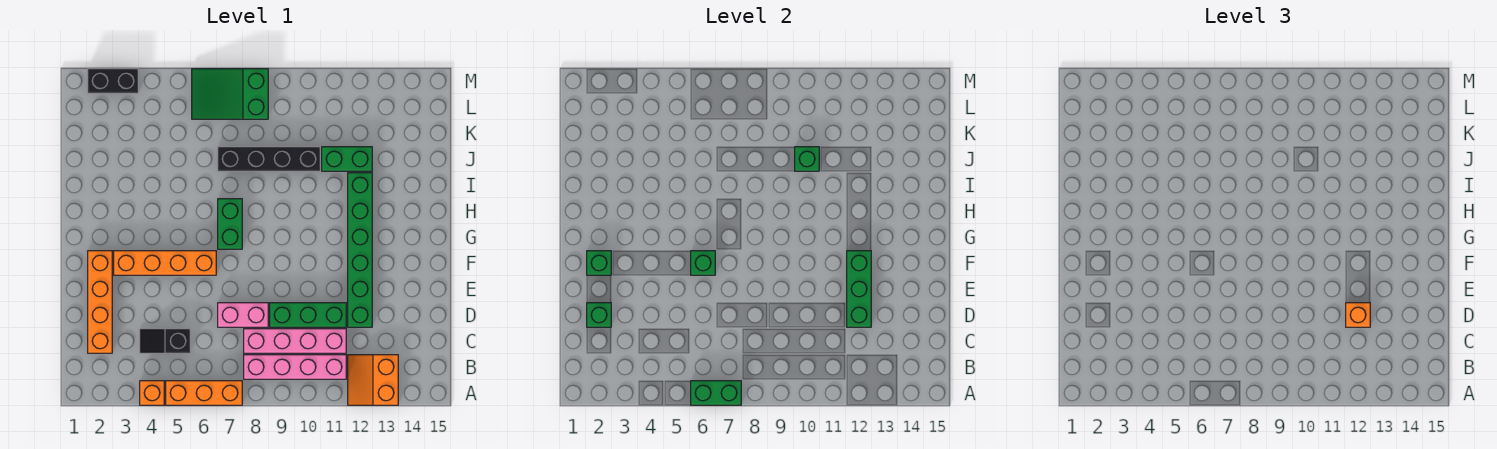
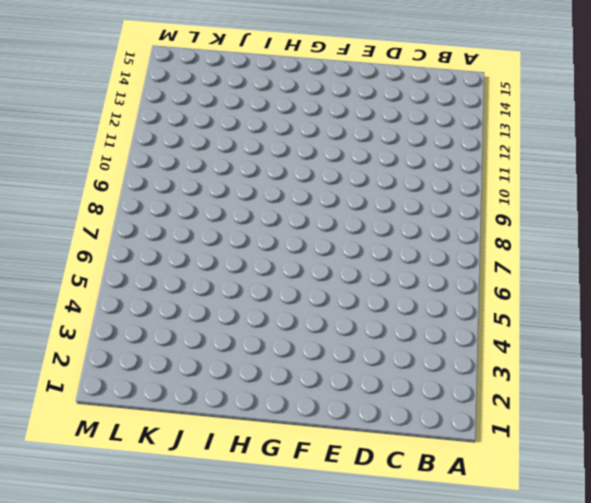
none -> orange brick A4 level 1
none -> orange brick A5:A7 level 1
none -> orange slope A12:B13 level 1 top 13

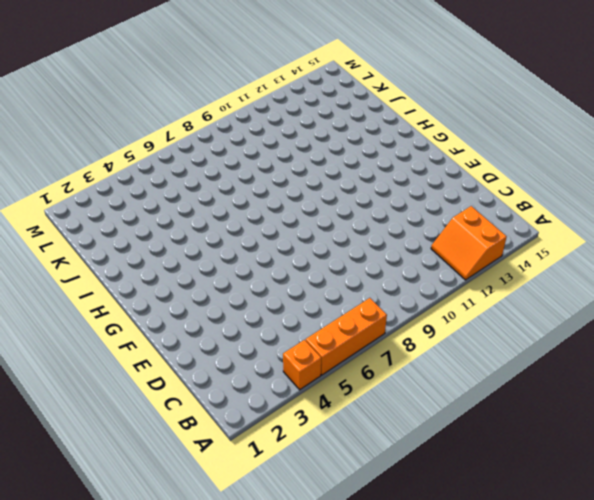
none -> pink brick B8:B11 level 1
none -> orange brick C2:F2 level 1
none -> black slope C4:C5 level 1 top 5

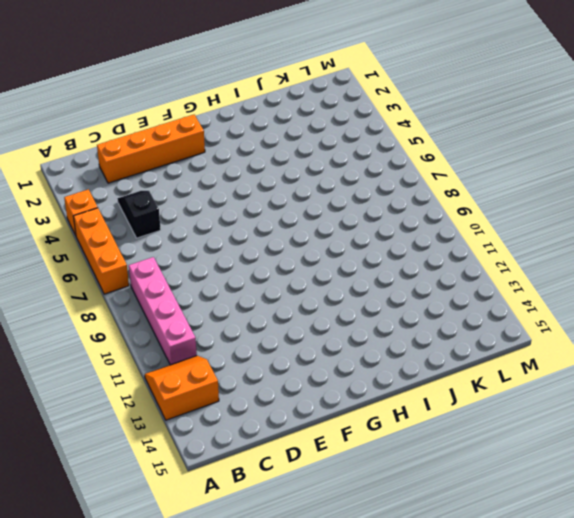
none -> pink brick C8:C11 level 1
none -> pink brick D7:D8 level 1
none -> green brick D9:D11 level 1

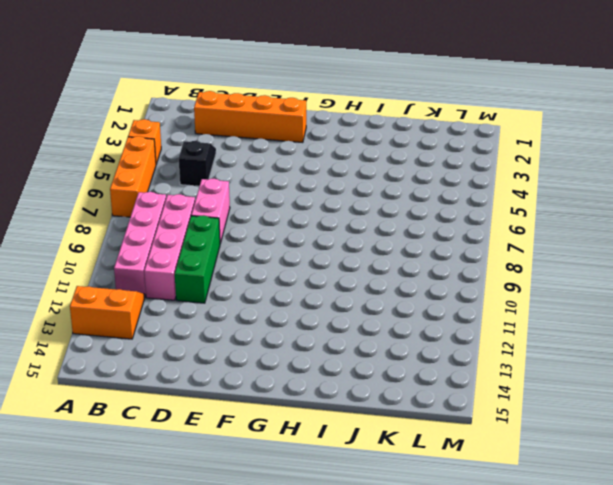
none -> green brick D12:I12 level 1
none -> orange brick F3:F6 level 1
none -> green brick G7:H7 level 1

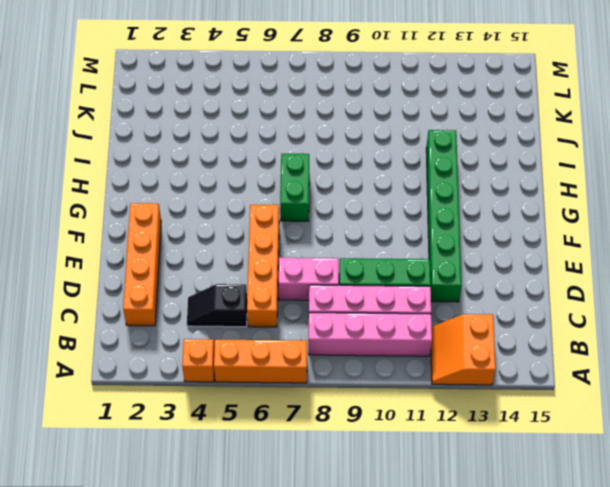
orange brick C6:F6 level 1 -> orange brick F3:F6 level 1
none -> black brick J7:J10 level 1
none -> green brick J11:J12 level 1
none -> green slope L6:M8 level 1 top 8

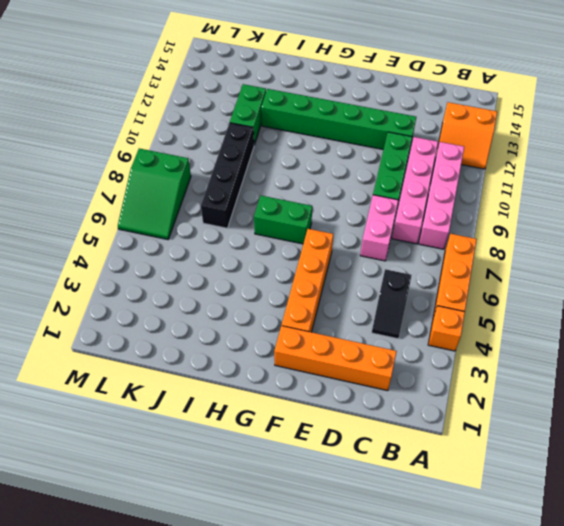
none -> black brick M2:M3 level 1
none -> green brick A6:A7 level 2
none -> green brick D2 level 2

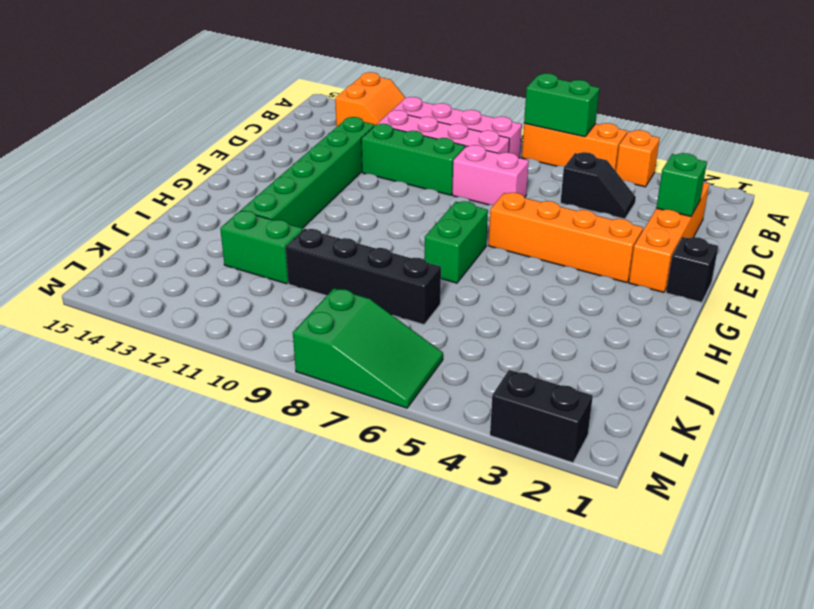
black brick F1 level 1 -> none
none -> green brick D12:F12 level 2
none -> green brick F2 level 2
none -> green brick F6 level 2

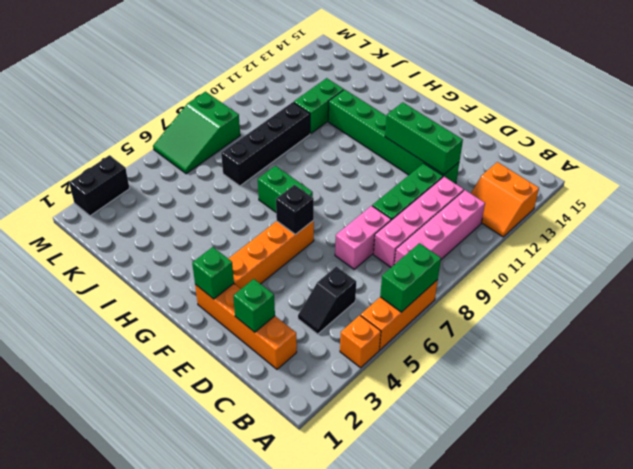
black brick F6 level 2 -> green brick F6 level 2
none -> green brick J10 level 2
none -> orange brick D12 level 3

